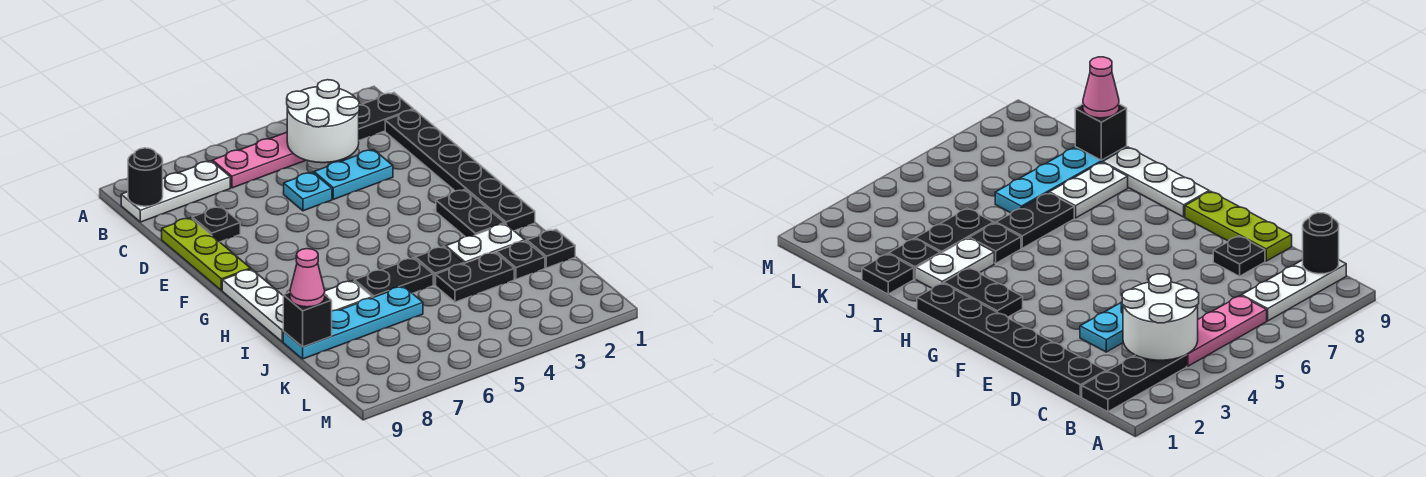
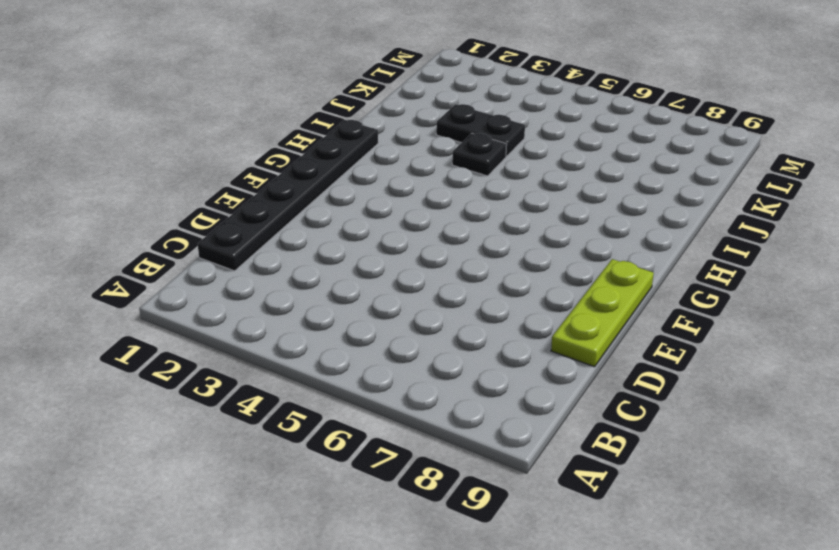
none -> black plate B1:B3 level 1
none -> pink plate B4:B6 level 1
none -> white plate B7:B9 level 1

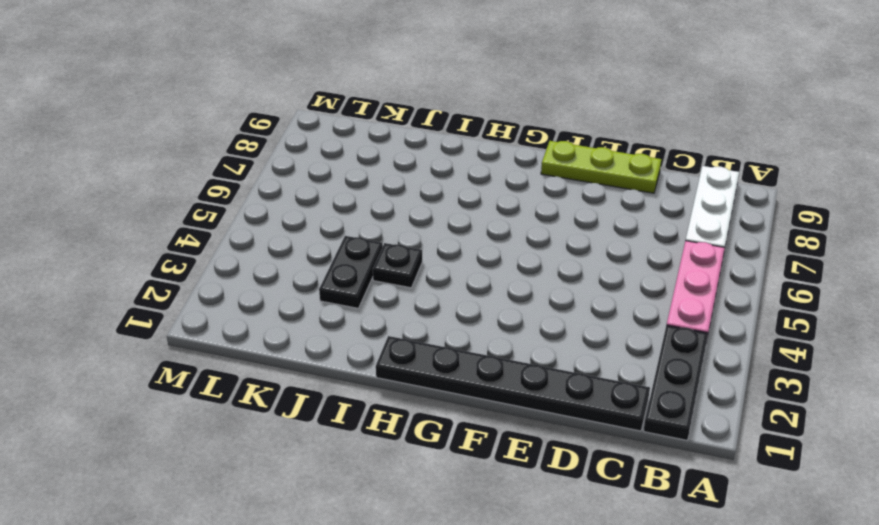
none -> cyan plate D3:D4 level 1
none -> cyan plate D5 level 1
none -> black plate D8 level 1

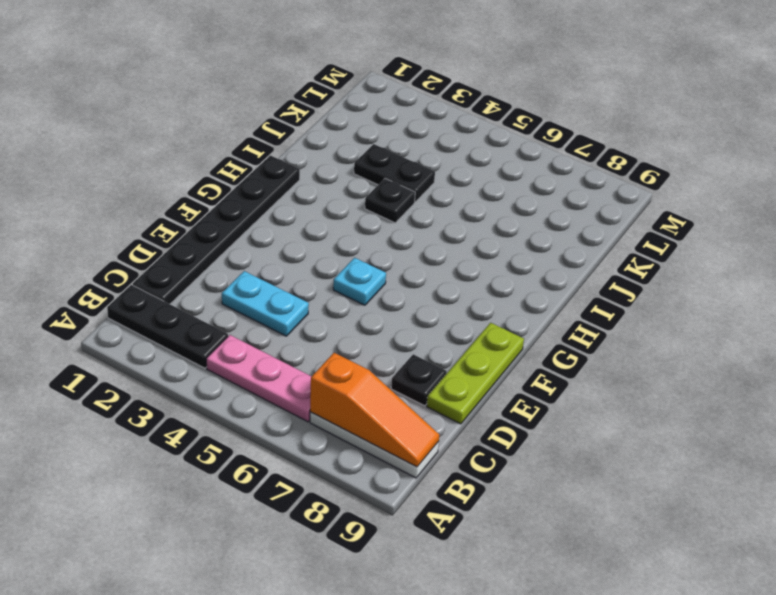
orange slope B7:B9 level 2 top 7 -> black round brick B9 level 2
cyan plate F5 level 1 -> cyan plate D5 level 1
none -> black plate G2:H2 level 1
none -> white plate G9:I9 level 1
none -> white plate I2:I3 level 1

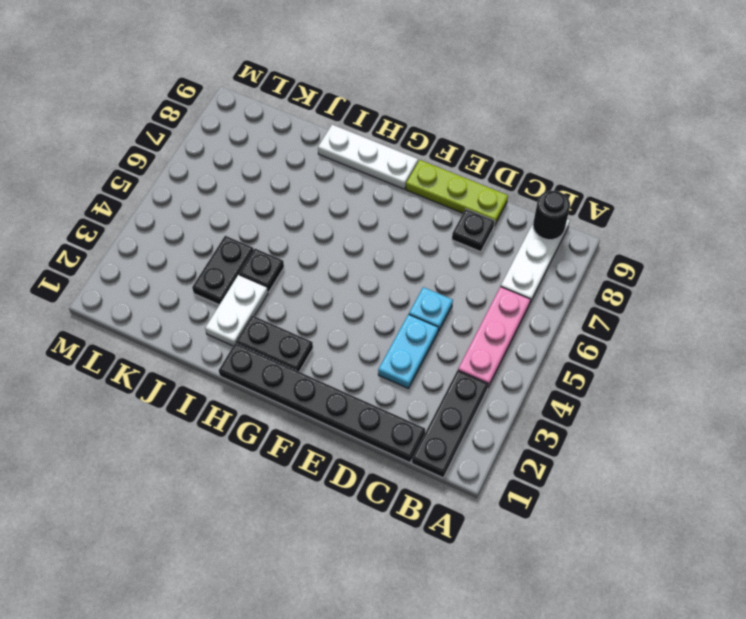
none -> black plate I5:I6 level 1
none -> white plate I7:I8 level 1
none -> black plate J1 level 1

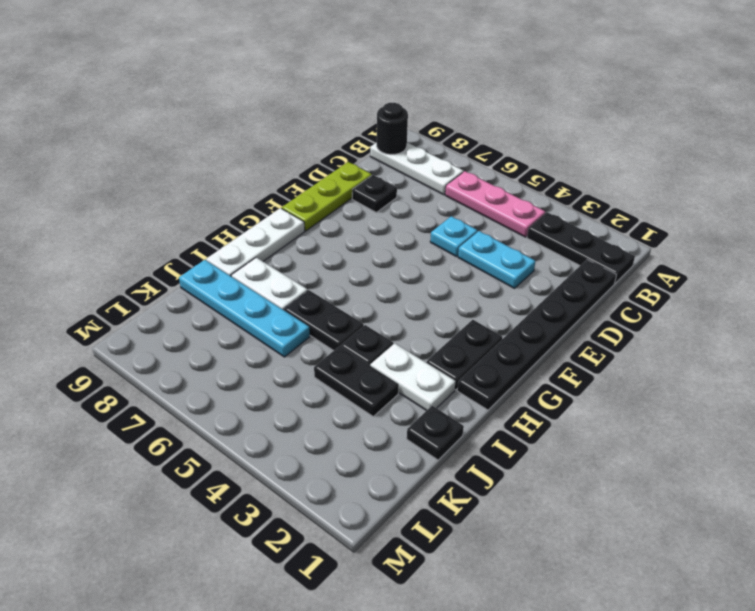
none -> black plate J2 level 1
none -> white round brick B3:C4 level 2
none -> black brick J9 level 2

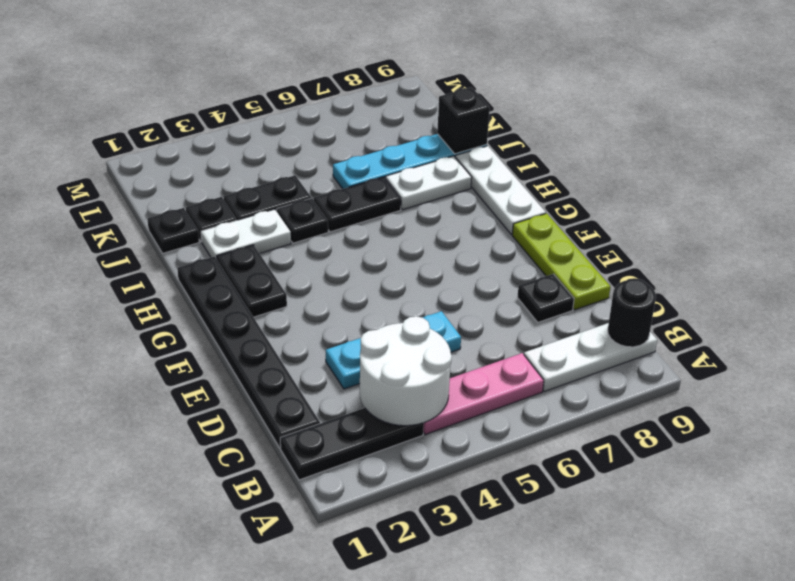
none -> pink cone J9 level 3

